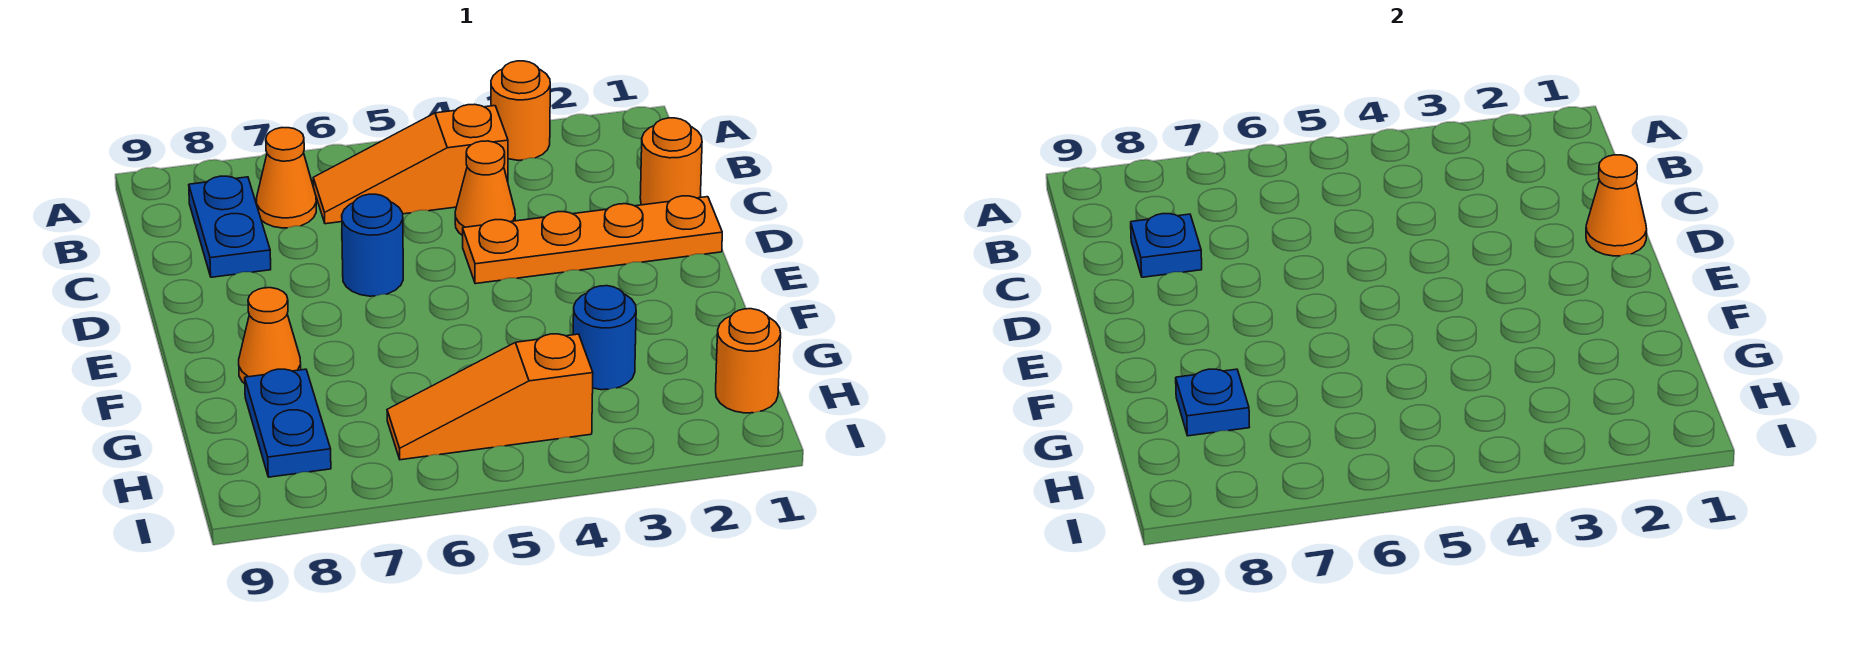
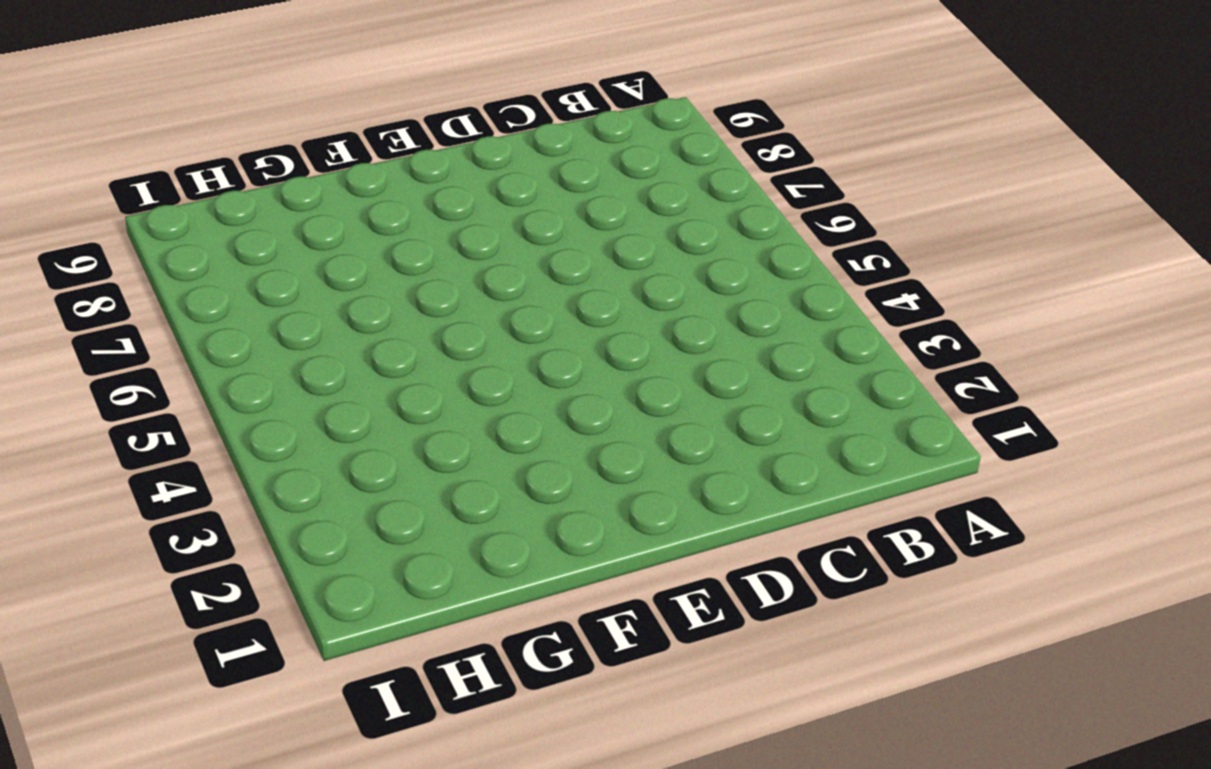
none -> orange round brick A3 level 1
none -> orange slope B4:B6 level 1 top 4
none -> orange cone B7 level 1

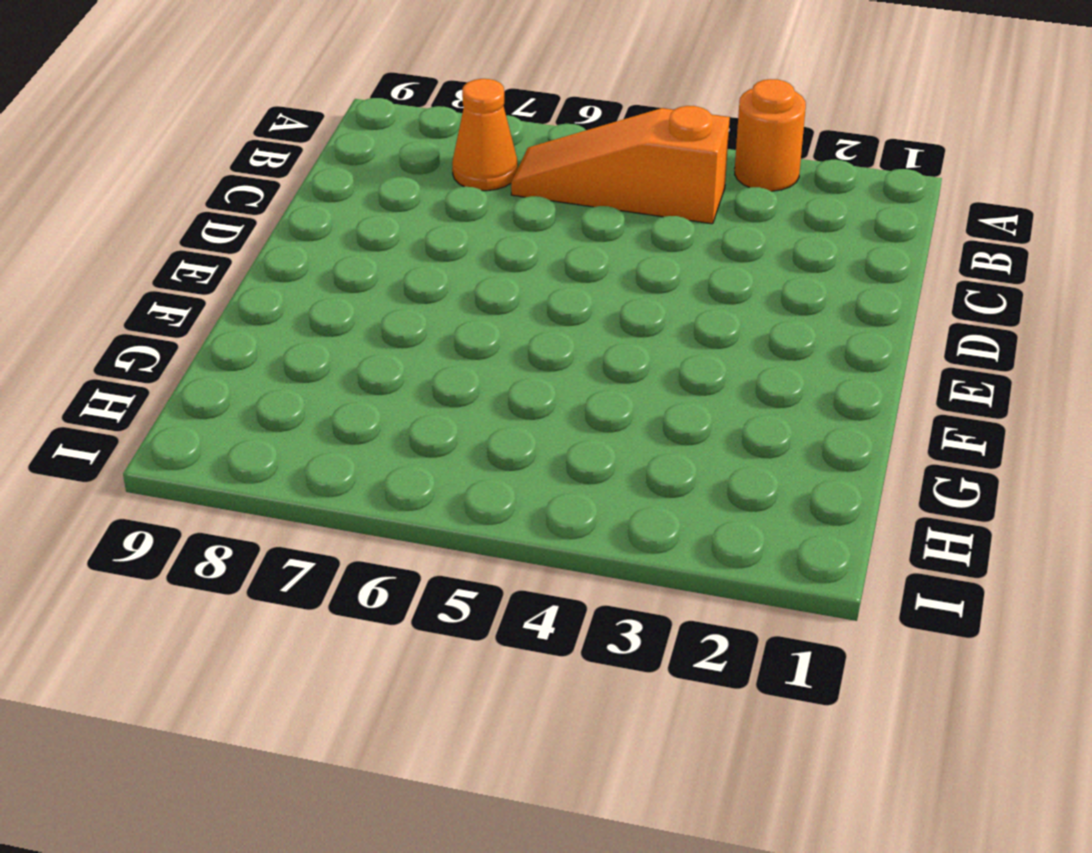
none -> blue plate B8:C8 level 1
none -> orange round brick C1 level 1
none -> orange cone C4 level 1

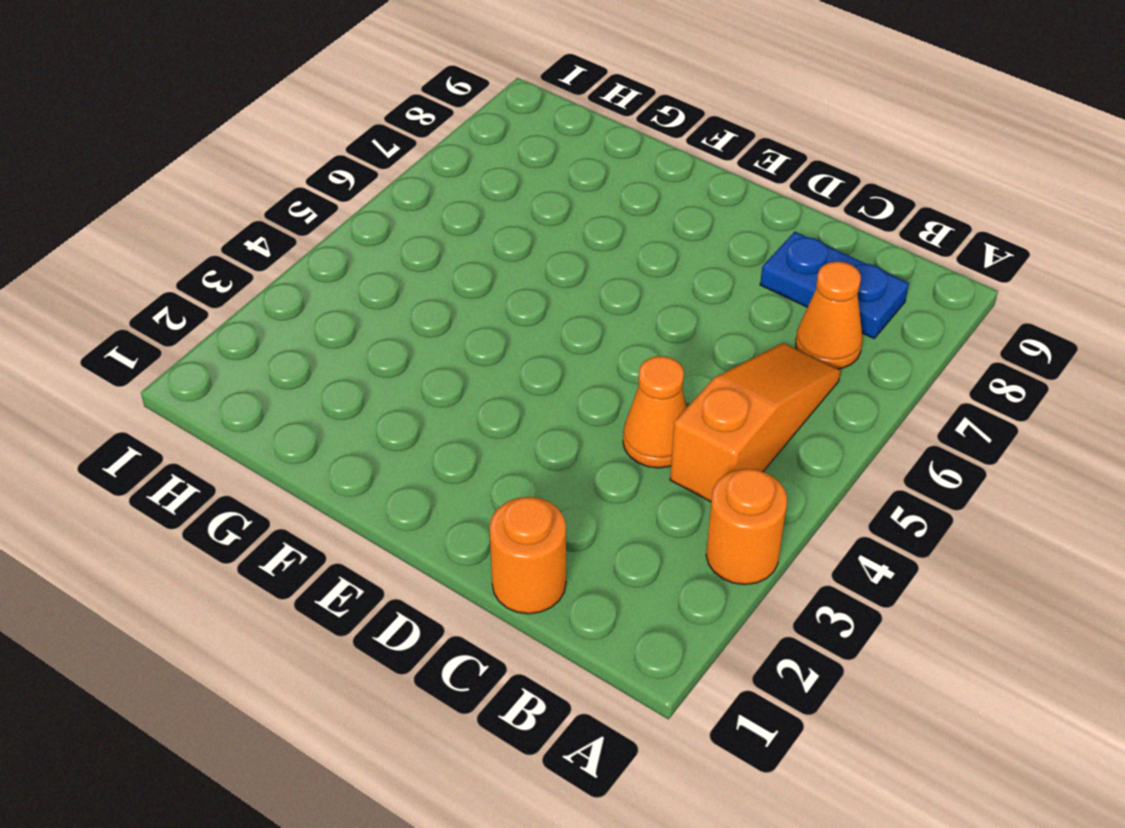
none -> orange plate D1:D4 level 1
none -> blue round brick D6 level 1
none -> orange cone F8 level 1

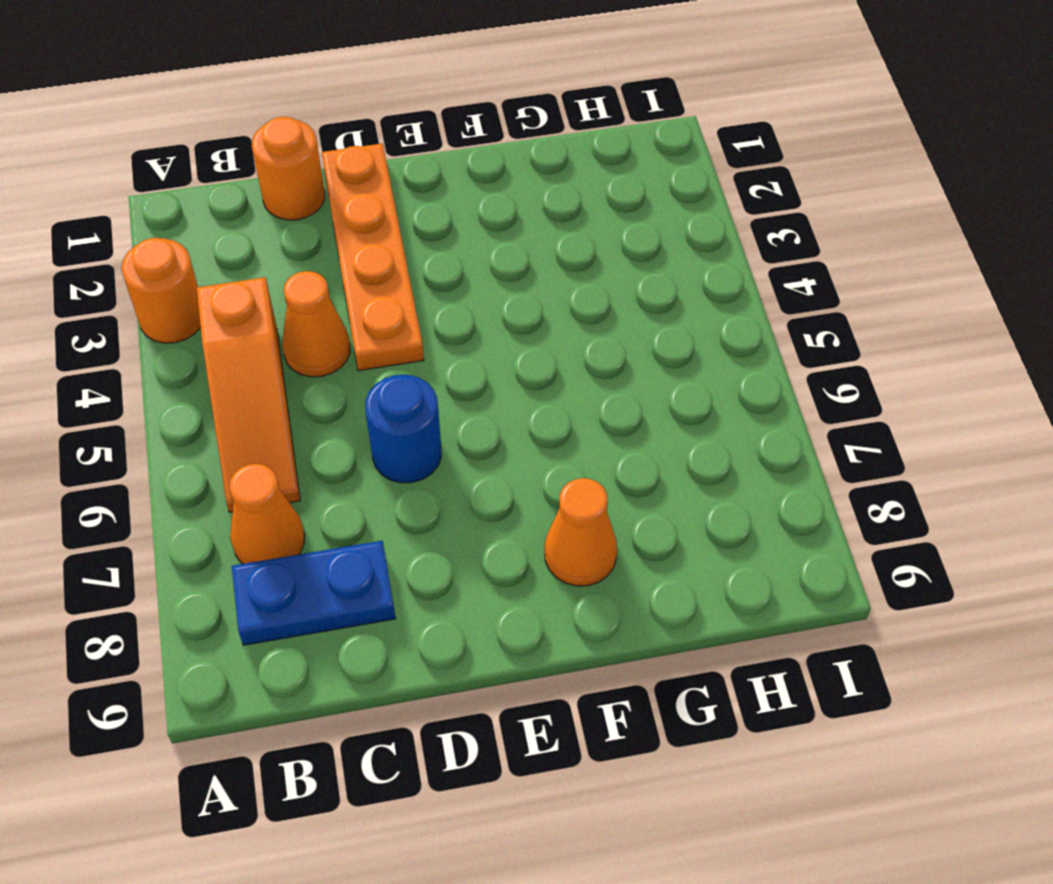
none -> blue round brick G3 level 1
none -> blue plate G8:H8 level 1
none -> orange round brick H1 level 1

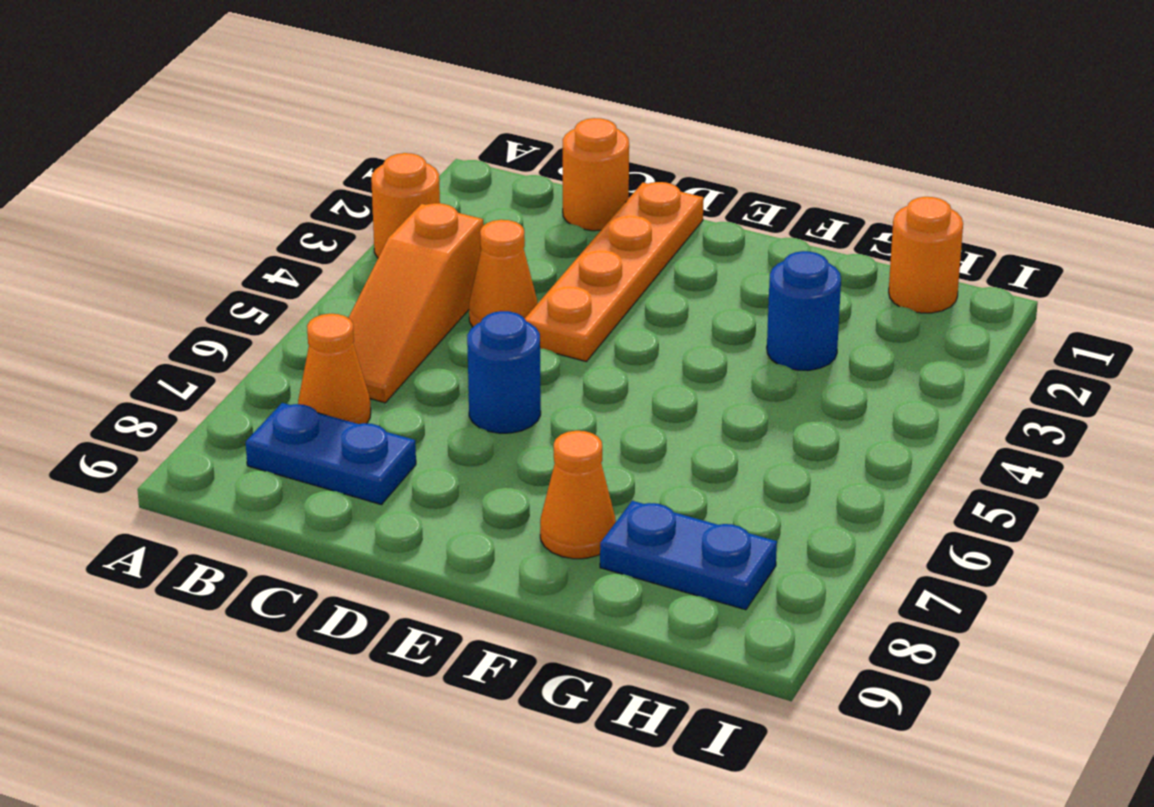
none -> orange slope H4:H6 level 1 top 4
none -> blue plate C8 level 2
none -> orange cone D1 level 2

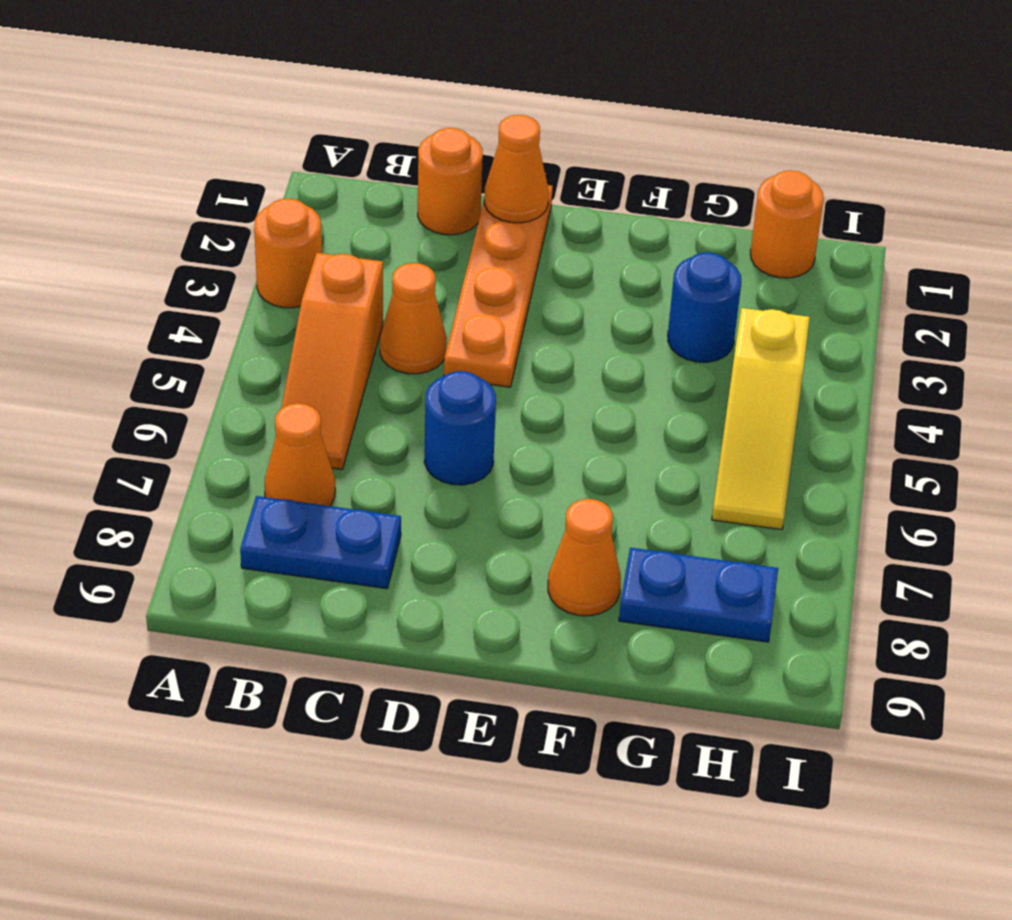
yellow slope H4:H6 level 1 top 4 -> orange slope H4:H6 level 1 top 4
none -> blue plate C8 level 2
none -> blue plate G8 level 2

